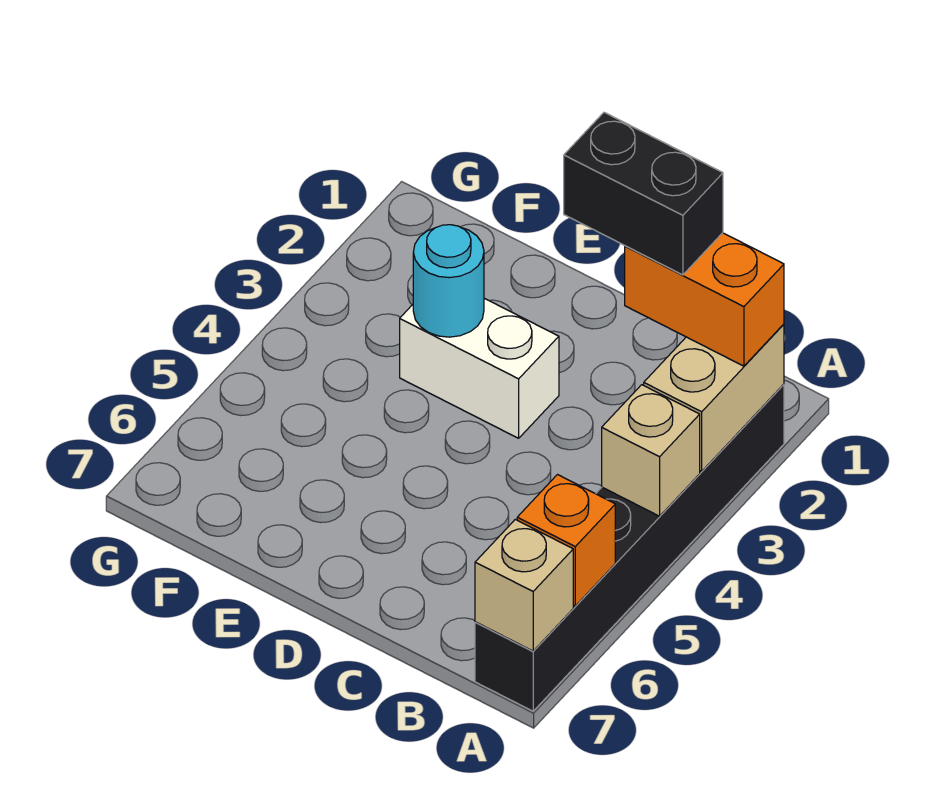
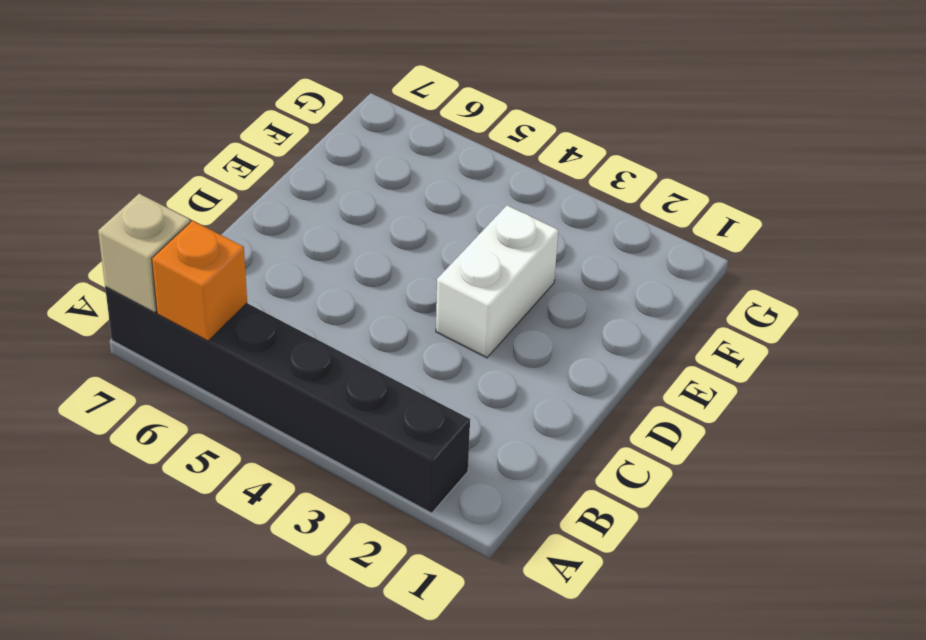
none -> tan brick A2:A3 level 2
none -> tan brick A4 level 2

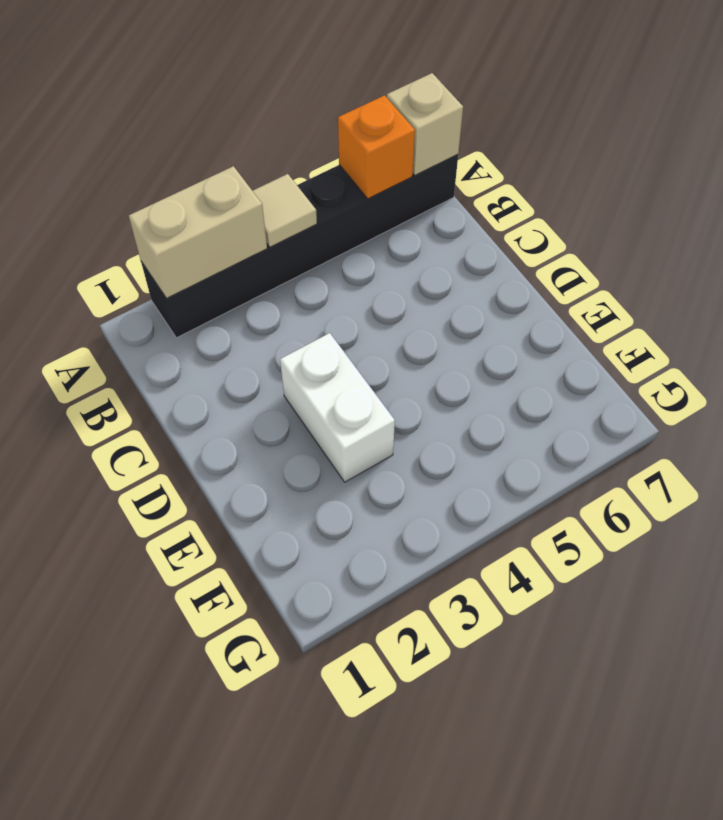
tan tile A4 level 2 -> tan brick A4 level 2
none -> cyan round brick E3 level 2
none -> orange brick A2:B2 level 3

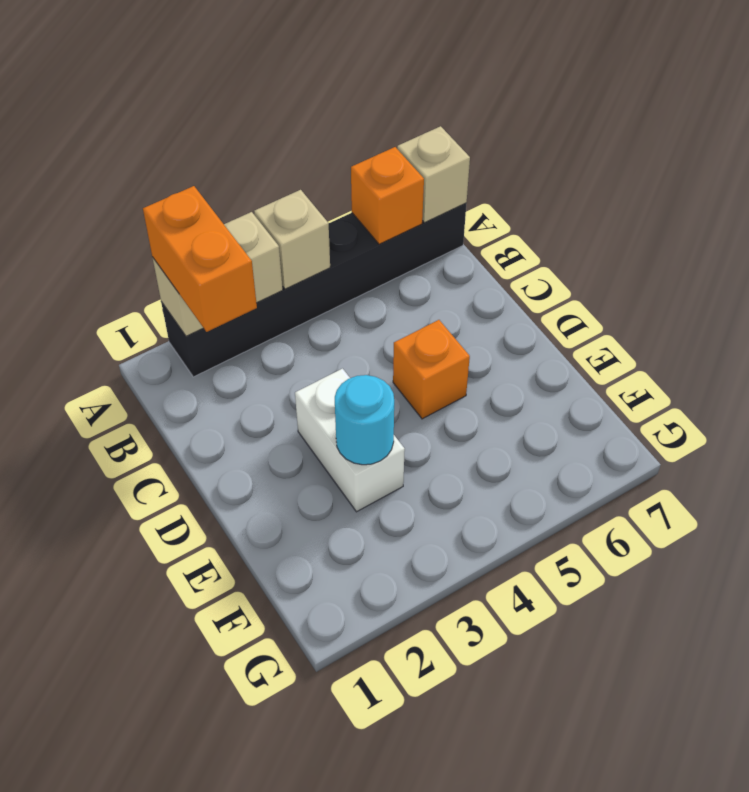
orange brick D5 level 1 -> none
none -> black brick B2:C2 level 4

